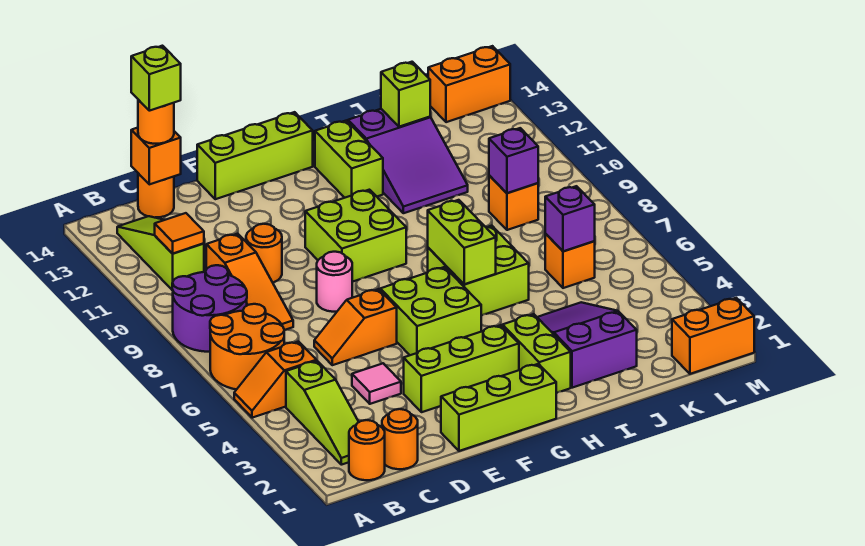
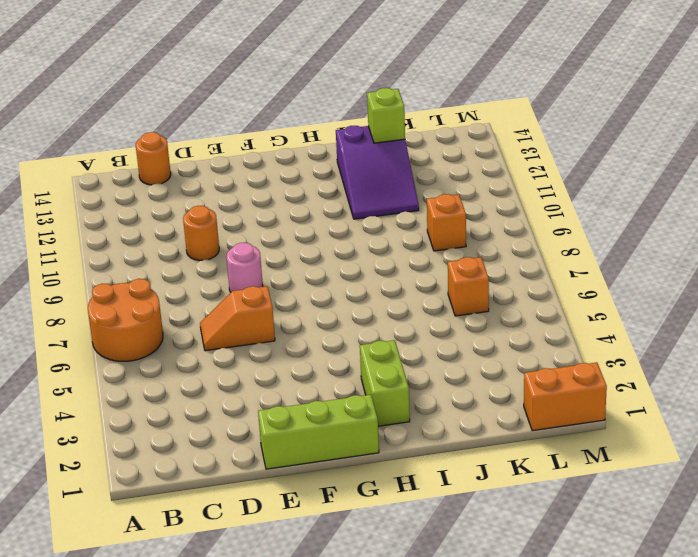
none -> orange slope A5:B5 level 1 top B
none -> purple round brick A8:B9 level 1
none -> orange round brick B1 level 1
none -> lime slope B2:B4 level 1 top 4

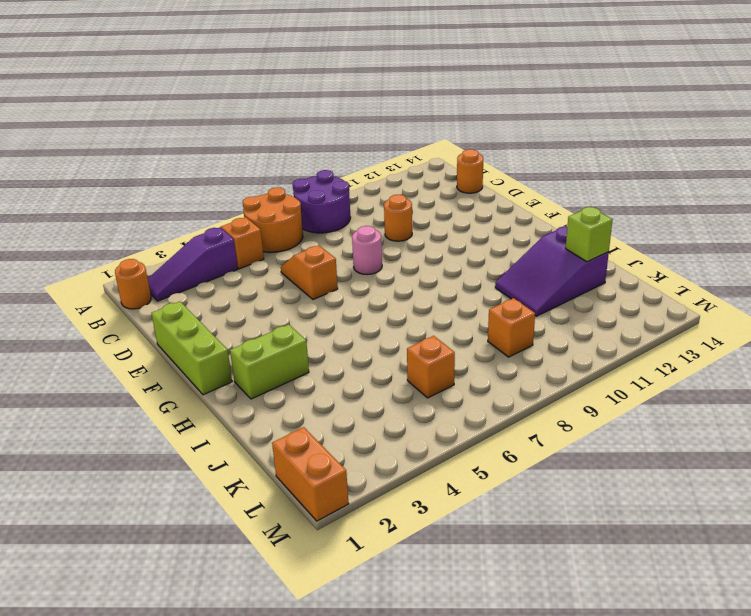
purple slope B2:B4 level 1 top 4 -> lime slope B2:B4 level 1 top 4
none -> lime slope B11:B13 level 1 top 11
none -> orange round brick C1 level 1
none -> orange slope C8:C10 level 1 top 10
none -> pink tile D4 level 1

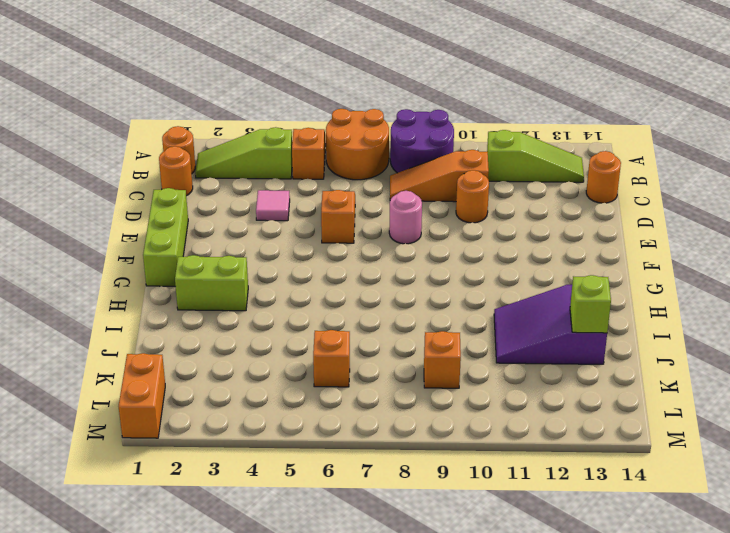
none -> lime brick E3:G3 level 1
none -> lime brick E14:G14 level 1
none -> lime brick F5:G6 level 1
none -> lime brick F9:G10 level 1

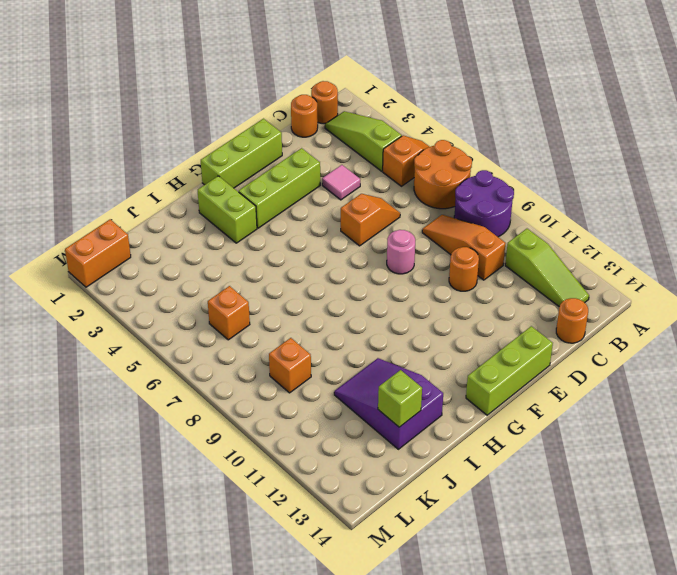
none -> lime brick F5:G6 level 1
none -> lime brick F9:G10 level 1
none -> lime brick H6:I7 level 1
none -> lime brick H12:H13 level 1

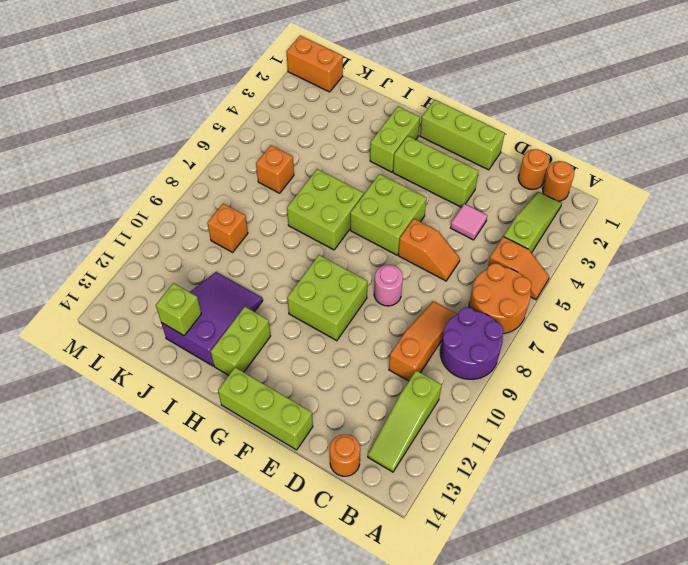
none -> orange round brick D10 level 1
none -> purple slope I2:J4 level 1 top 2
none -> orange brick L14:M14 level 1
none -> orange tile B11 level 2

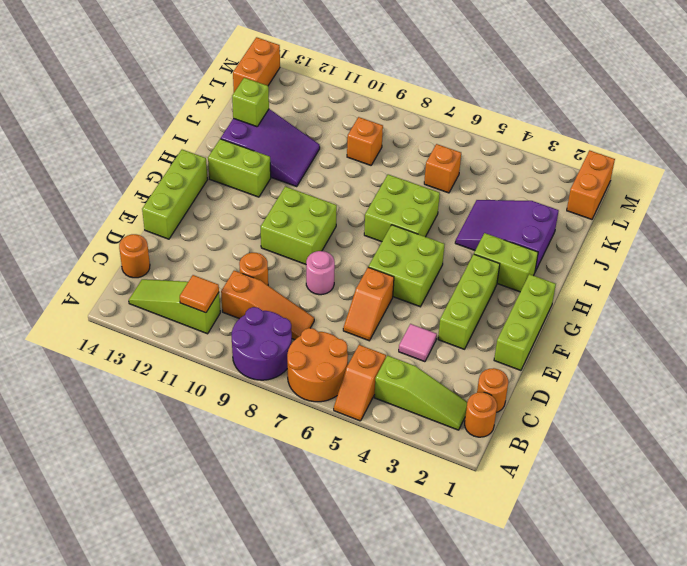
none -> orange brick C14 level 2
none -> lime brick H6:H7 level 2
none -> purple brick K6 level 2
none -> purple brick K9 level 2

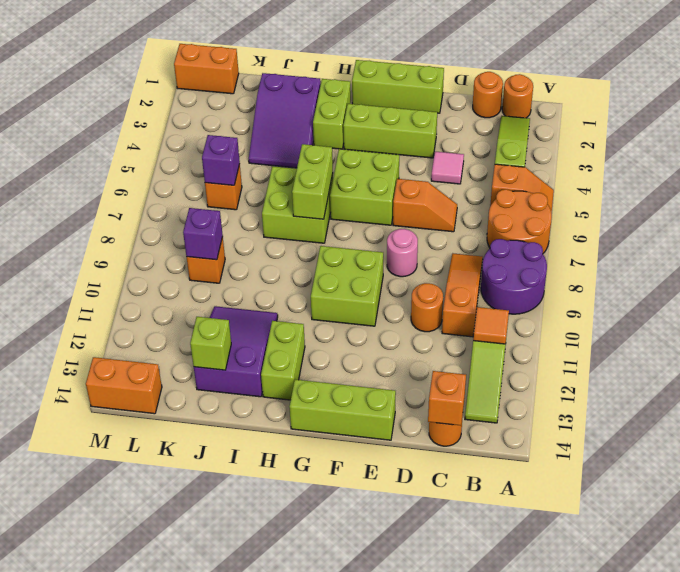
none -> orange round brick C14 level 3
none -> lime brick C14 level 4

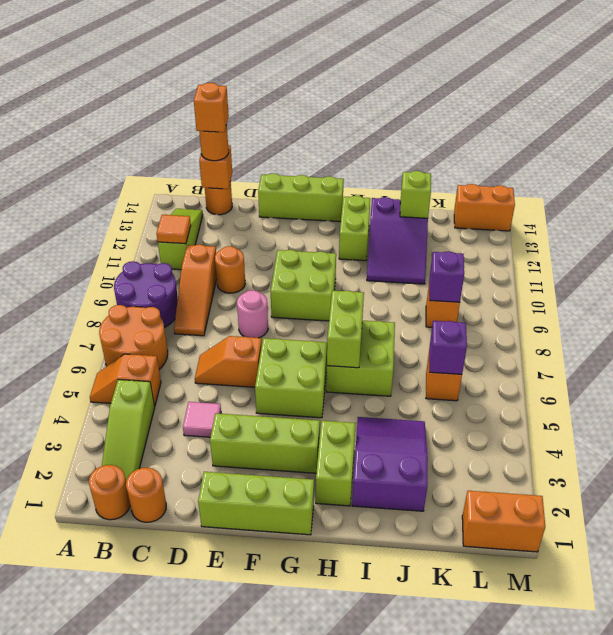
orange brick C14 level 4 -> lime brick C14 level 4

